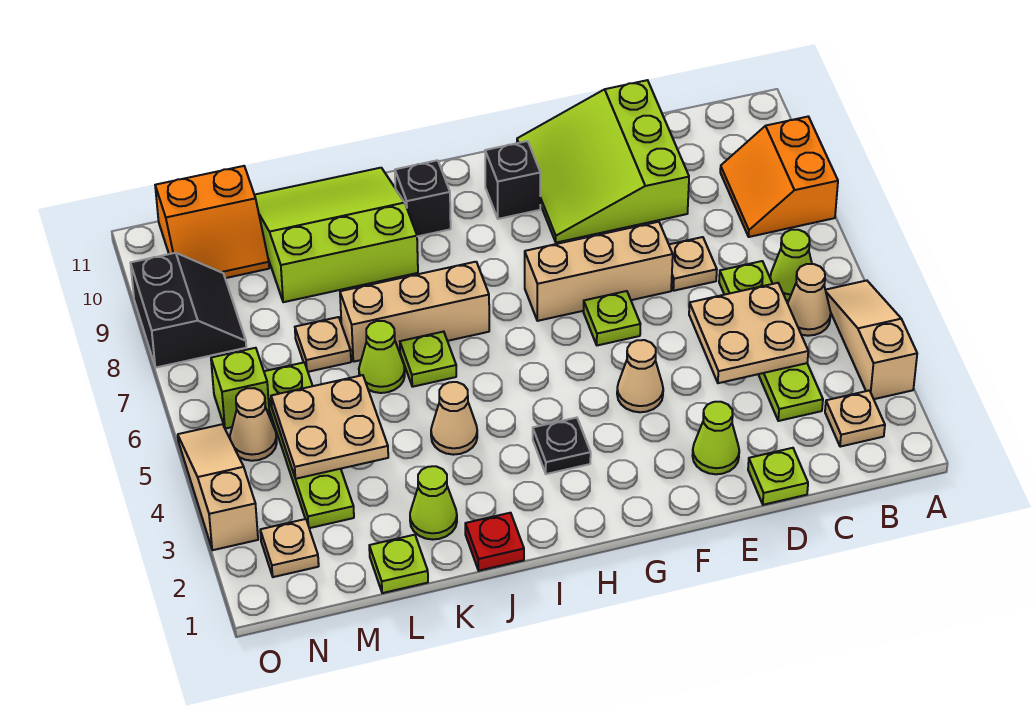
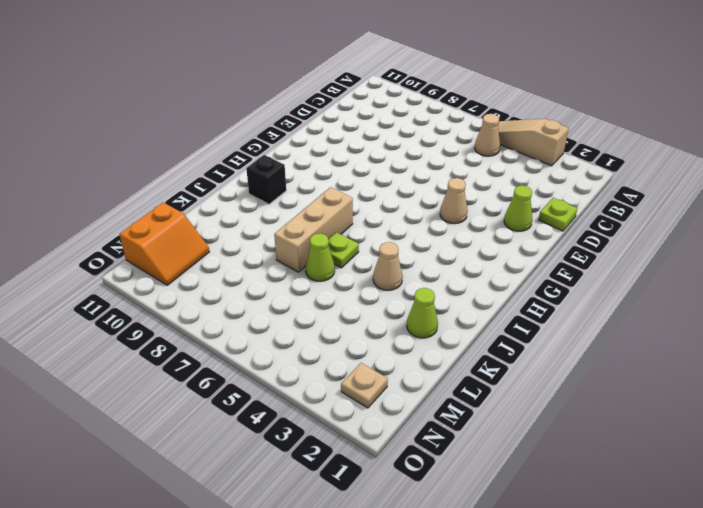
none -> orange slope A8:B9 level 1 top A
none -> tan plate B2 level 1
none -> lime cone B6 level 1
none -> lime plate C3:C6 level 1

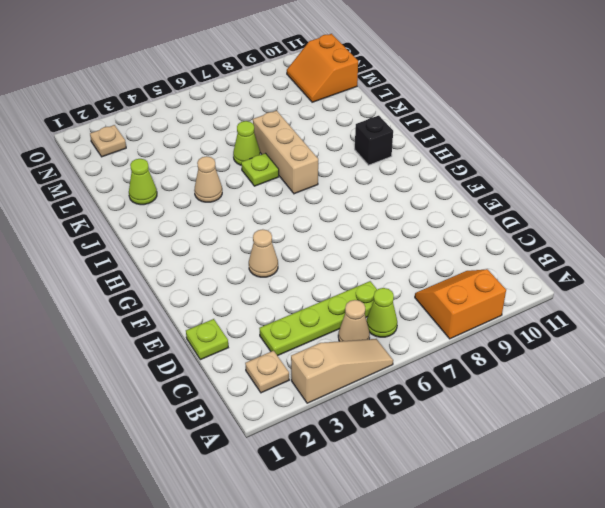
none -> tan plate D7 level 1
none -> lime slope D9:F11 level 1 top D
none -> lime cone E2 level 1
none -> tan brick E7:G7 level 1

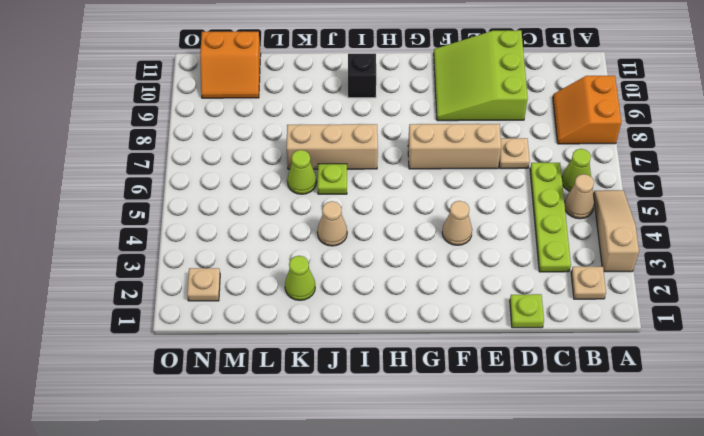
none -> lime cone E2 level 1
none -> lime plate F6 level 1
none -> black brick G10 level 1
none -> black plate H3 level 1

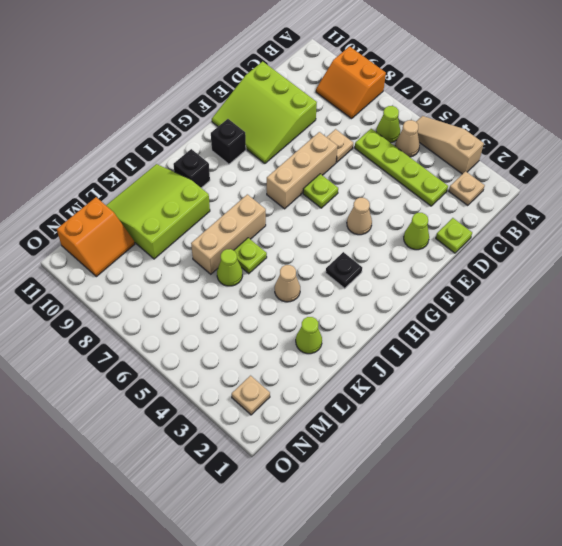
none -> red plate J1 level 1
none -> lime plate L1 level 1
none -> tan plate L7 level 1
none -> lime plate M3:M6 level 1

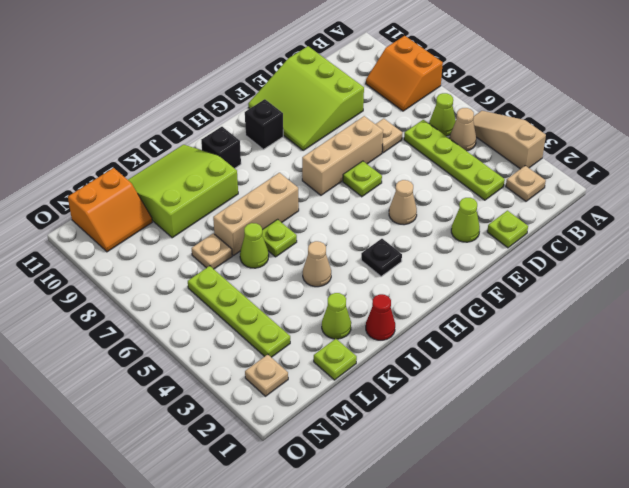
red cone J1 level 1 -> red plate J1 level 1
none -> tan cone N5 level 1
none -> lime brick N6 level 1
none -> black slope N8:O9 level 1 top O
none -> tan slope O3:O5 level 1 top 3

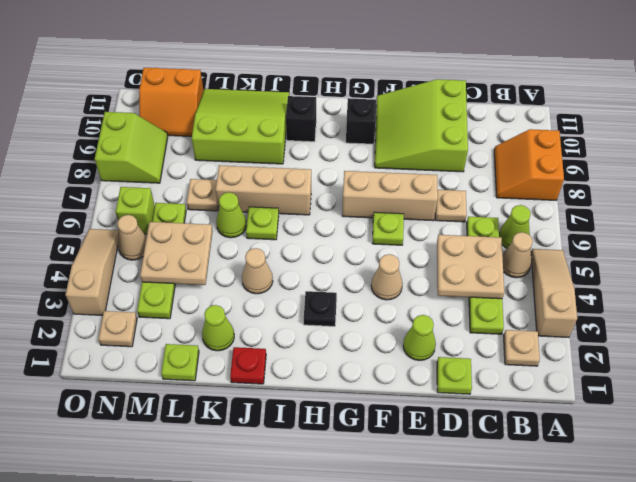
lime slope N8:O9 level 1 top O -> black slope N8:O9 level 1 top O

